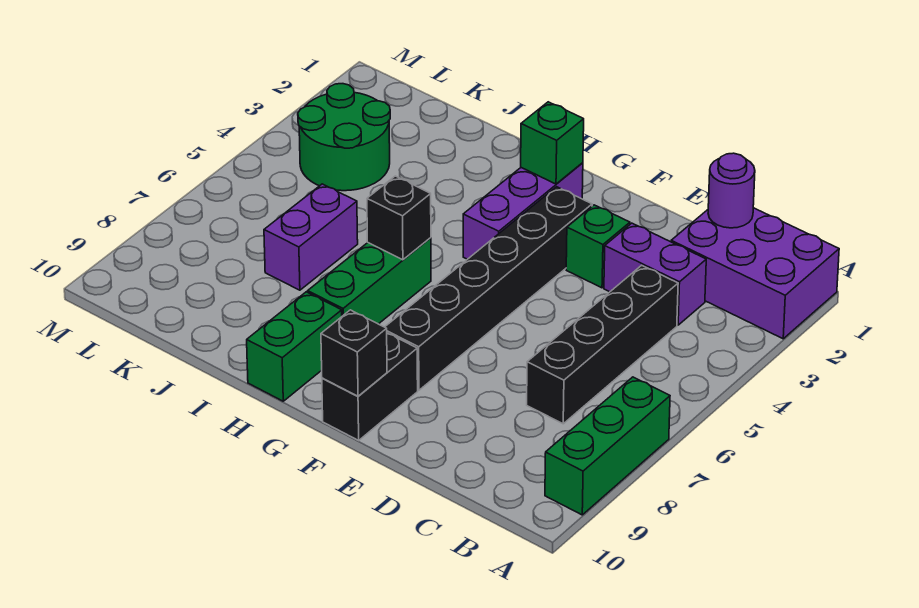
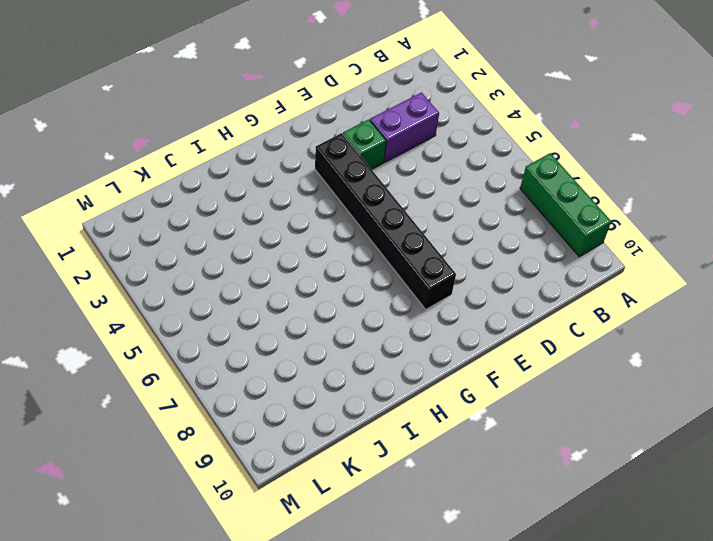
none -> purple brick A1:C2 level 1
none -> black brick C4:C7 level 1
none -> black brick F9:F10 level 1

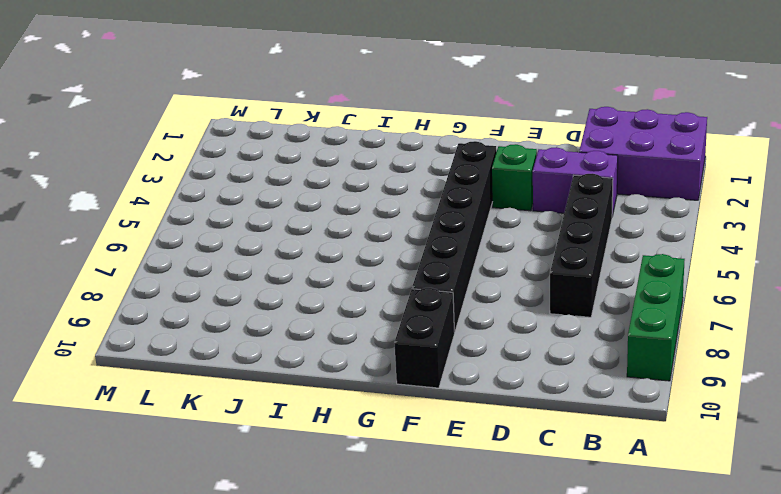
none -> purple brick G2:G4 level 1
none -> green brick H6:H8 level 1
none -> green brick H9:H10 level 1

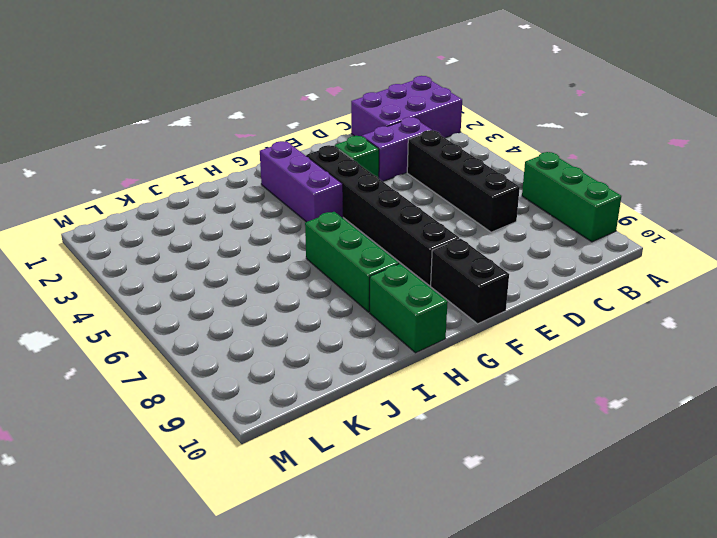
none -> purple brick J6:J7 level 1
none -> green round brick K3:L4 level 1
none -> purple round brick C1 level 2

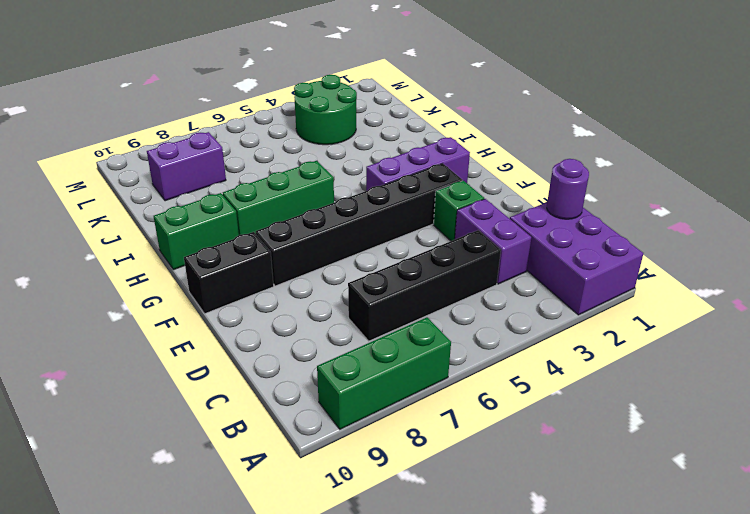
purple brick K8:K9 level 1 -> purple brick J6:J7 level 1
none -> black brick F10 level 2
none -> green brick G2 level 2
none -> black brick H6 level 2

